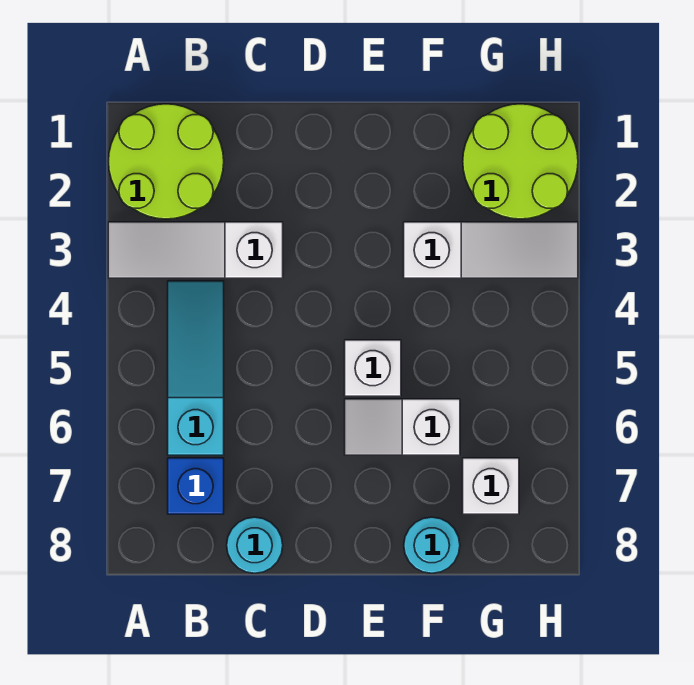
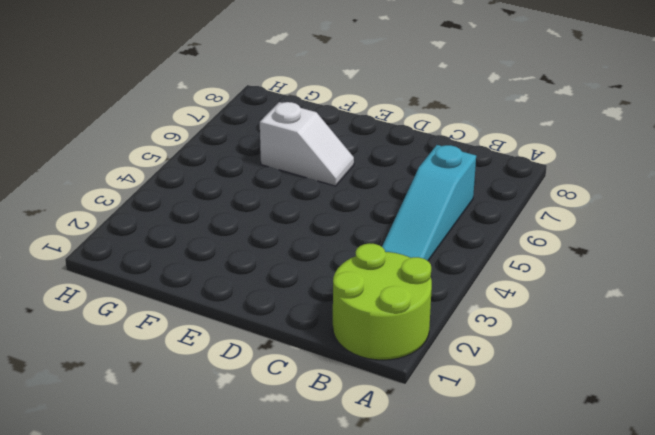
none -> white slope A3:C3 level 1 top C
none -> blue brick B7 level 1

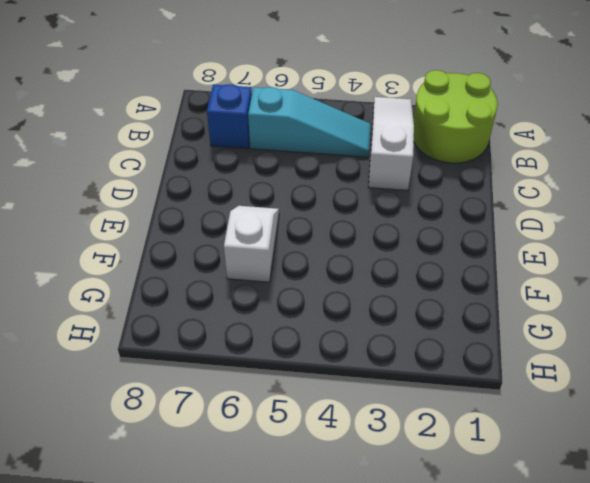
none -> cyan round brick C8 level 1
none -> white brick E5 level 1

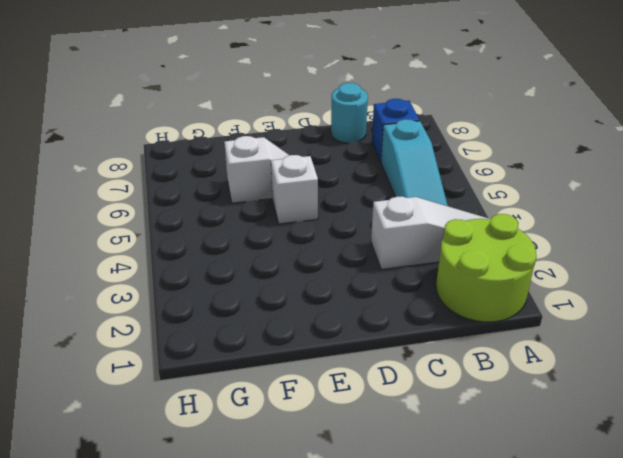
none -> white slope F3:H3 level 1 top F
none -> cyan round brick F8 level 1

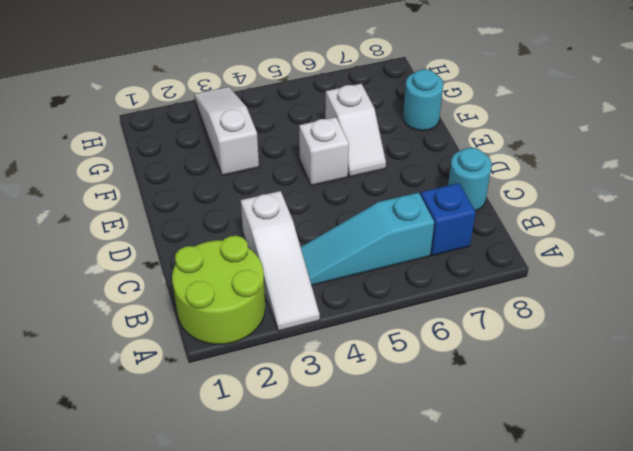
none -> lime round brick G1:H2 level 1
none -> white brick G7 level 1

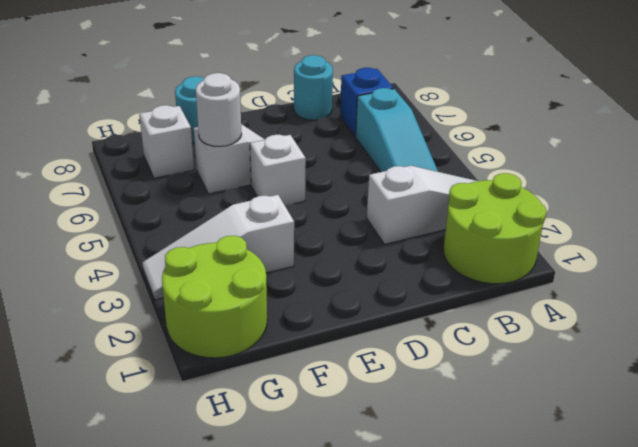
white round brick F6 level 2 -> none

